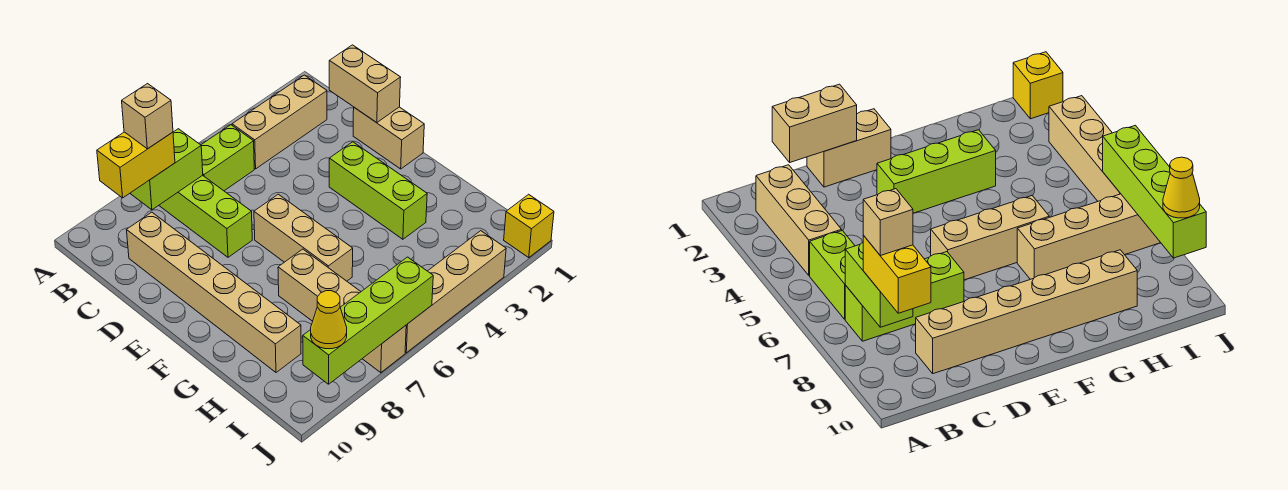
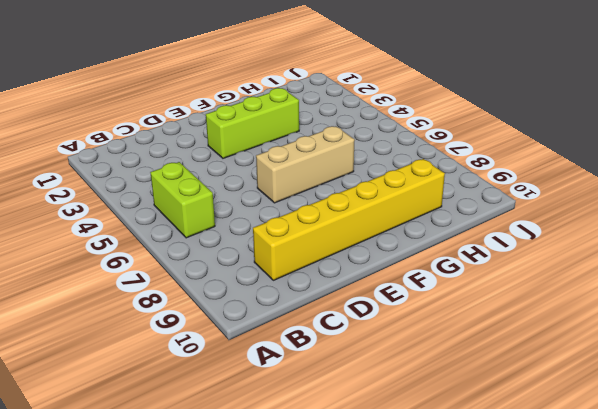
yellow brick C9:H9 level 1 -> tan brick C9:H9 level 1
none -> tan brick B2:B4 level 1
none -> lime brick B7:D7 level 1
none -> tan brick D1:E1 level 1

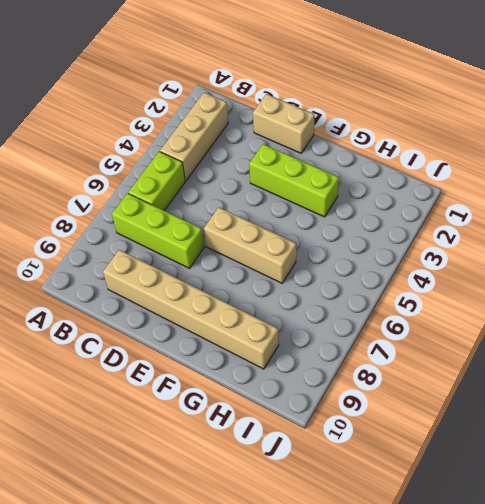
none -> tan brick G7:J7 level 1
none -> yellow brick J1 level 1
none -> tan brick J3:J6 level 1

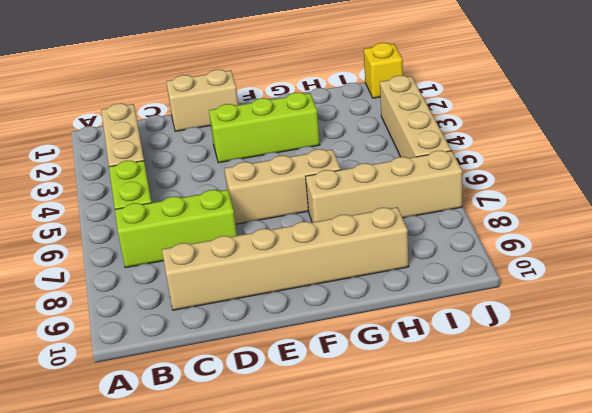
none -> lime brick B7:B8 level 2
none -> tan brick C1:D1 level 2
none -> lime brick J6:J9 level 2

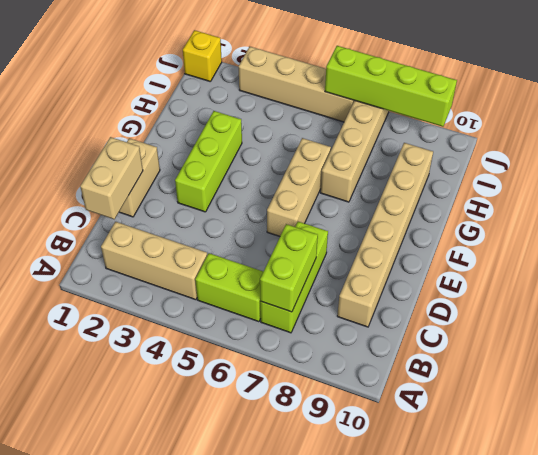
lime brick B7:C7 level 2 -> lime brick B7:B8 level 2
none -> yellow brick B8:B9 level 3
none -> yellow cone J9 level 3
none -> tan brick B8 level 4

